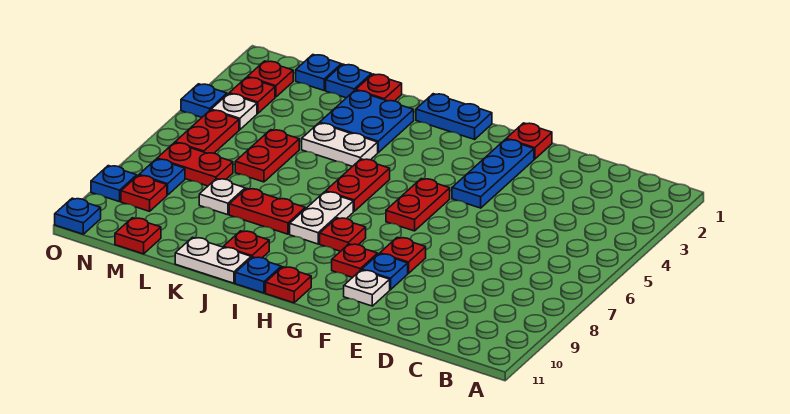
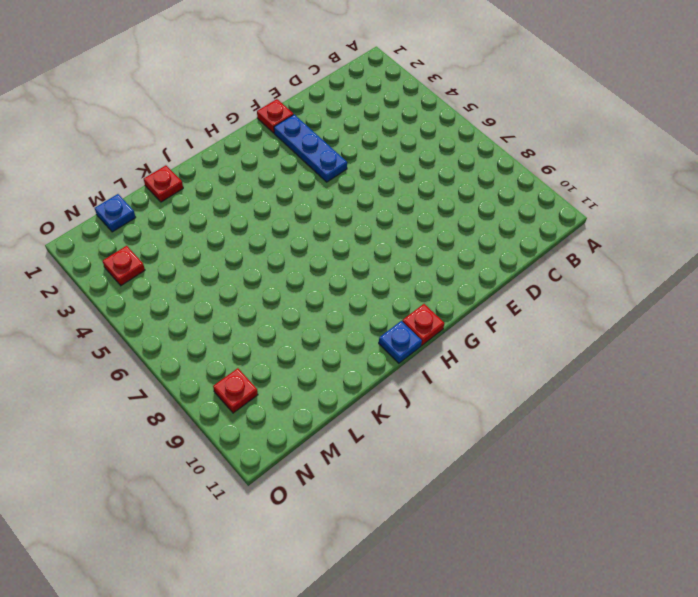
none -> red plate F8 level 1
none -> blue plate F9 level 1
none -> white plate F10 level 1
none -> red plate G5:G6 level 1

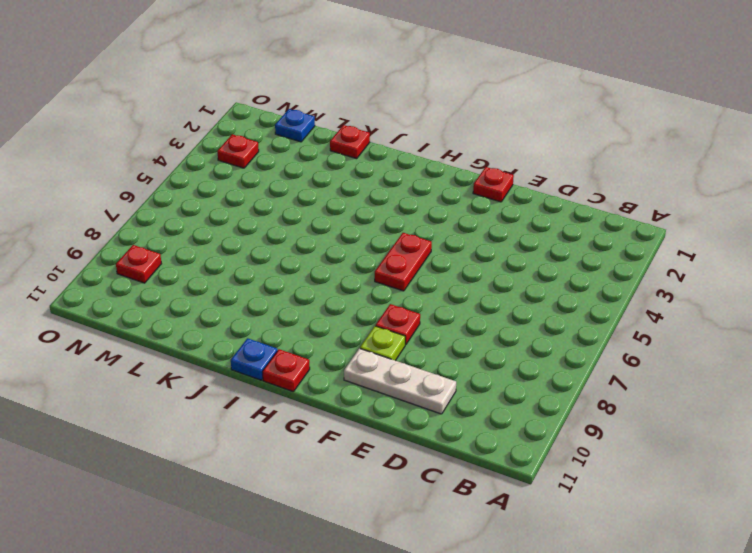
white plate D10:F10 level 1 -> white plate F10 level 1
lime plate F9 level 1 -> blue plate F9 level 1
none -> blue plate F2:F4 level 1
none -> red plate G9 level 1
none -> blue plate H1:I1 level 1
none -> red plate H8 level 1

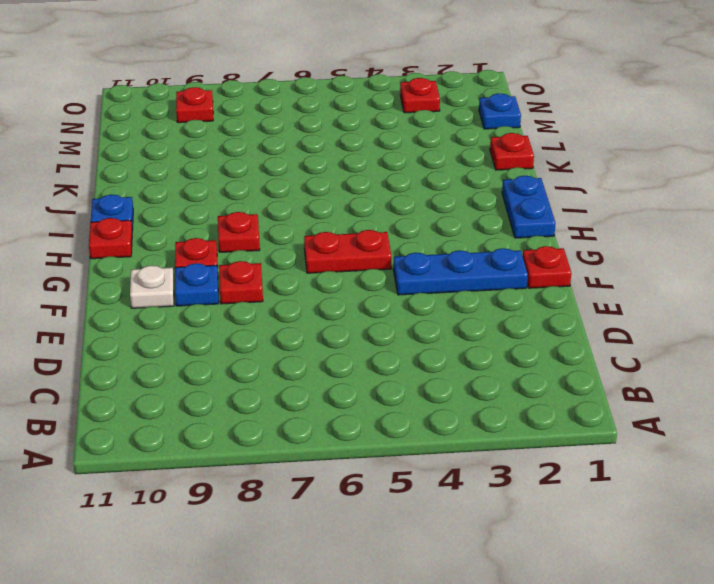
none -> red plate I5:I6 level 1
none -> white plate I7:I8 level 1
none -> blue plate J2:K3 level 1
none -> white plate J4:K4 level 1

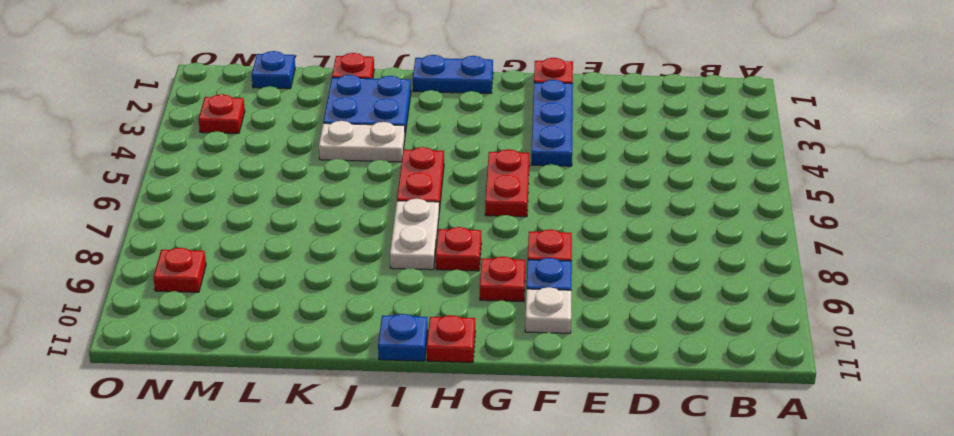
none -> red plate J8:K8 level 1
none -> red plate J10 level 1
none -> white plate J11:K11 level 1
none -> blue plate L1 level 1

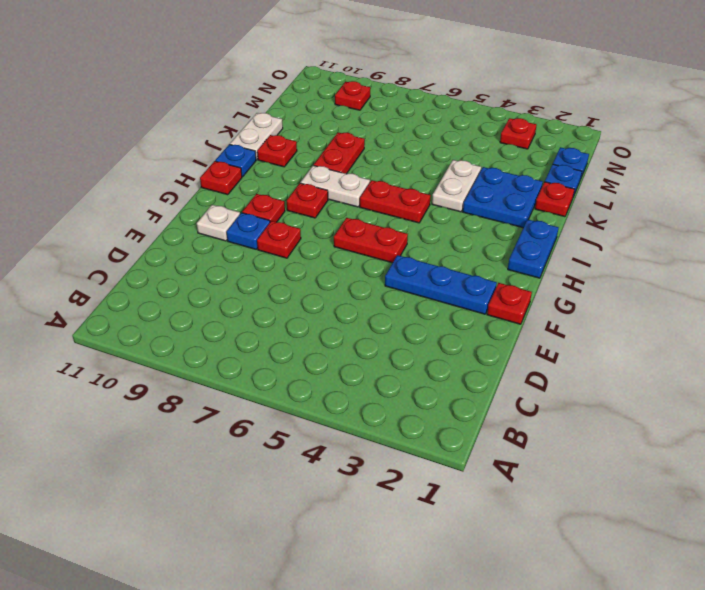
none -> red plate L5:L6 level 1
none -> white plate L8 level 1
none -> red plate M7:N7 level 1
none -> red plate M11 level 1

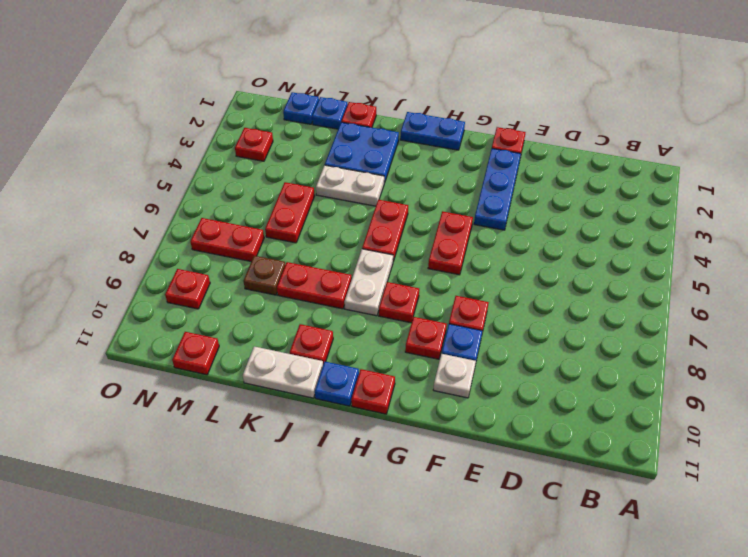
brown plate L8 level 1 -> white plate L8 level 1
none -> red plate N2 level 1
none -> white plate N4 level 1
none -> red plate N5:N6 level 1
none -> blue plate N8 level 1

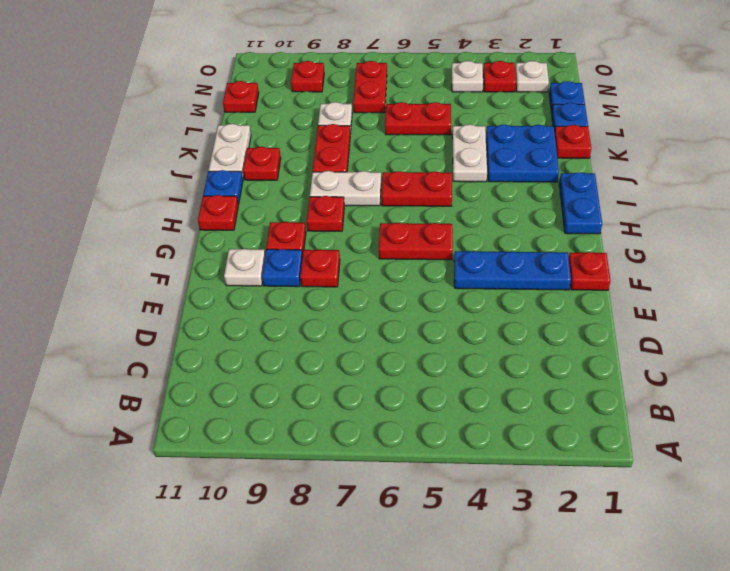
white plate N2 level 1 -> red plate N2 level 1
none -> red plate N5:N6 level 1
none -> blue plate N8 level 1
none -> blue plate O4 level 1
none -> blue plate O9 level 1

